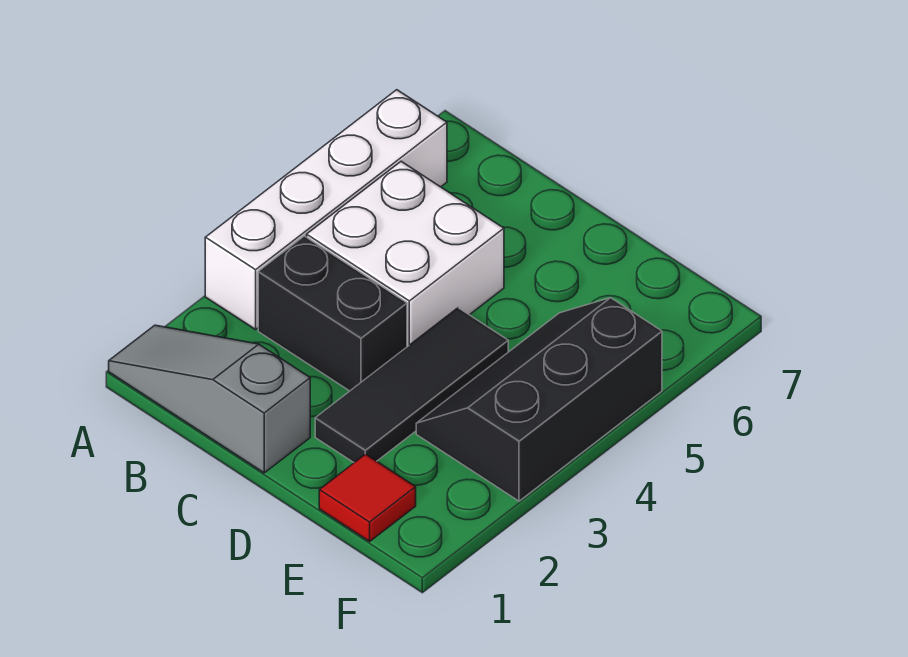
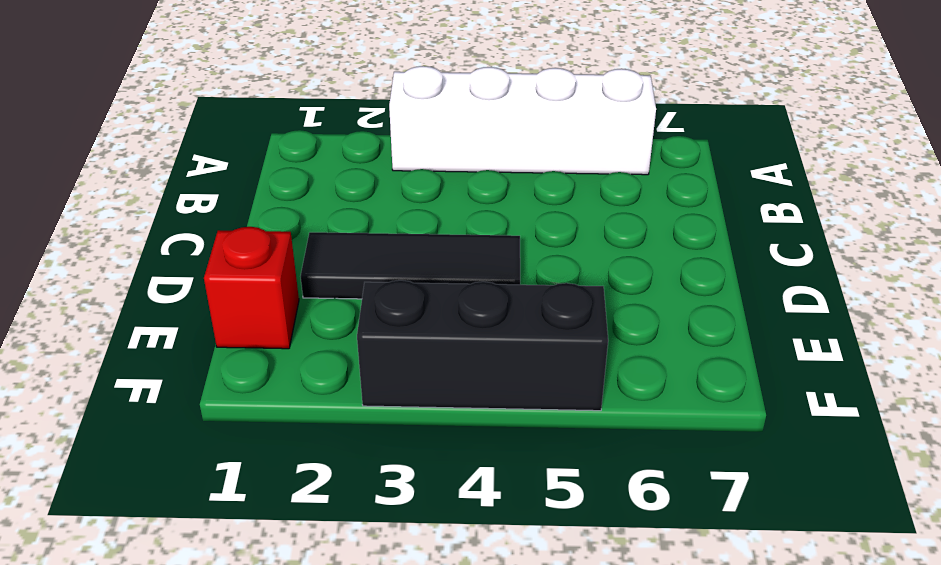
red brick E1 level 1 -> red tile E1 level 1
none -> grey slope A1:C1 level 1 top C
none -> black brick B3:C3 level 1

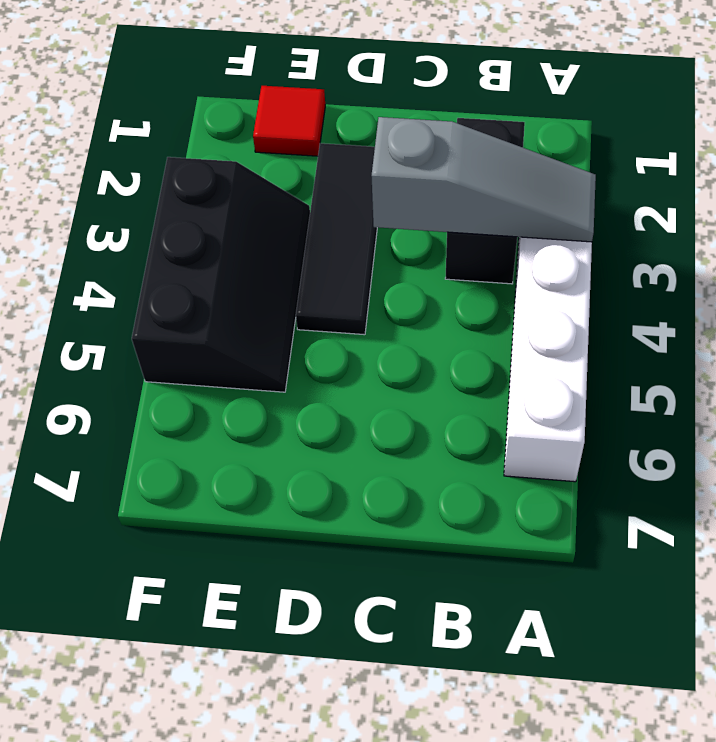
grey slope A3:C3 level 2 top C -> grey slope A1:C1 level 1 top C
black brick B2:B3 level 1 -> black brick B3:C3 level 1
none -> white brick B4:C5 level 1

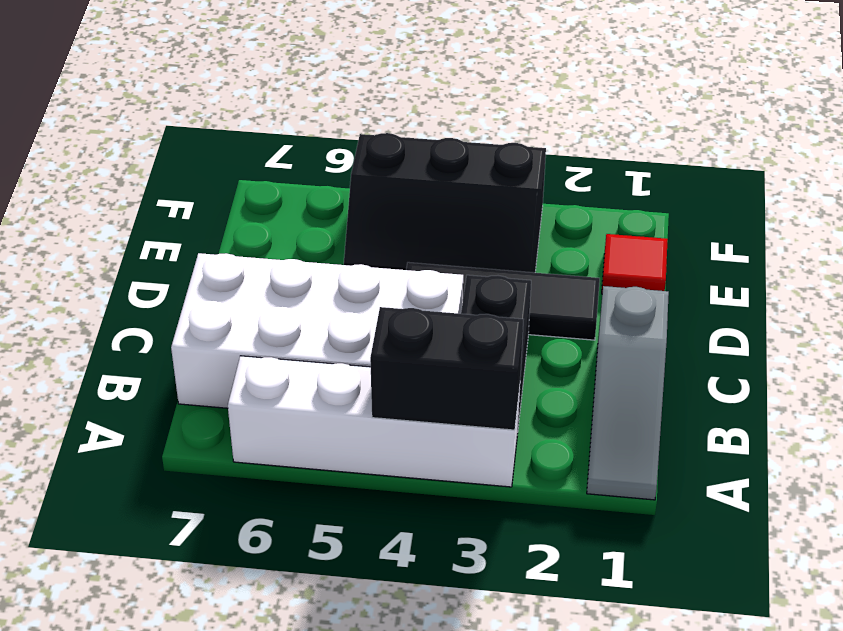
black brick A3:A4 level 2 -> none
white brick B4:C7 level 1 -> white brick B4:C5 level 1

